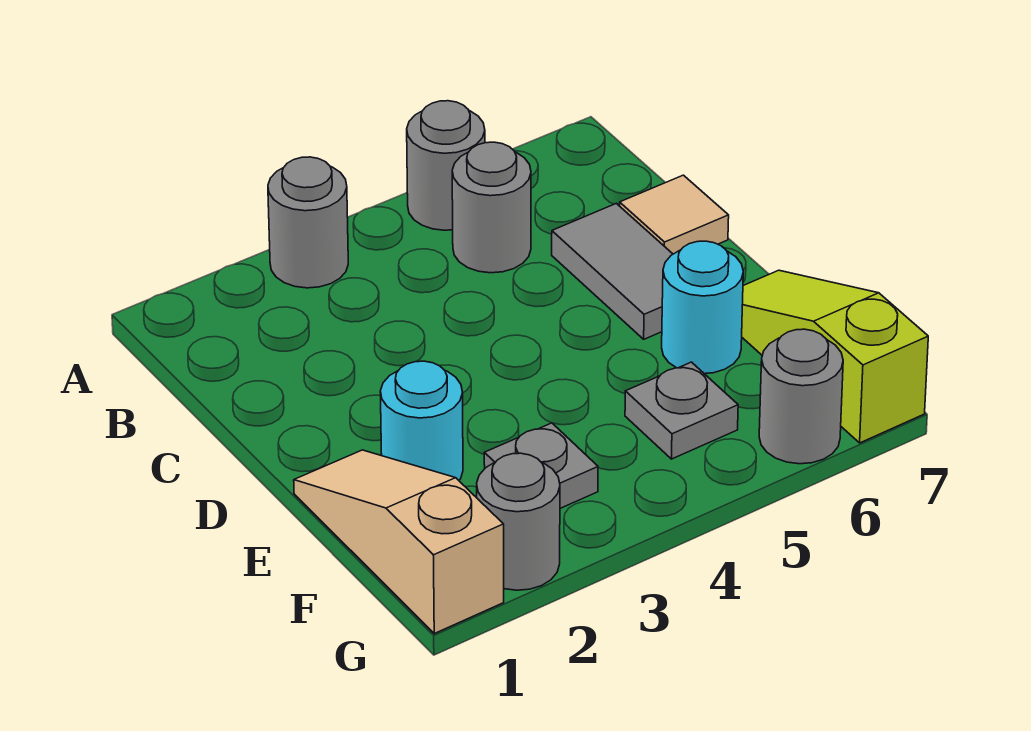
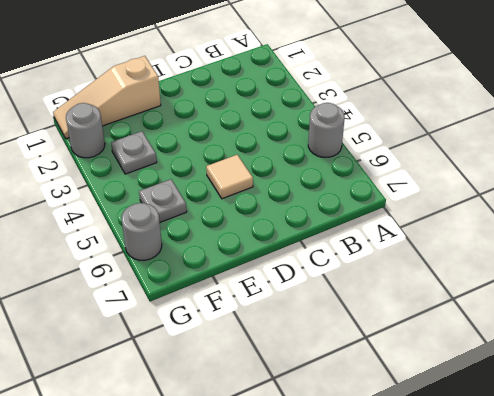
tan tile D5 level 1 -> tan tile C7 level 1
tan slope E1:G1 level 1 top E -> tan slope E1:G1 level 1 top G
none -> grey round brick A3 level 1
none -> grey round brick B5 level 1
none -> grey tile C6:D6 level 1

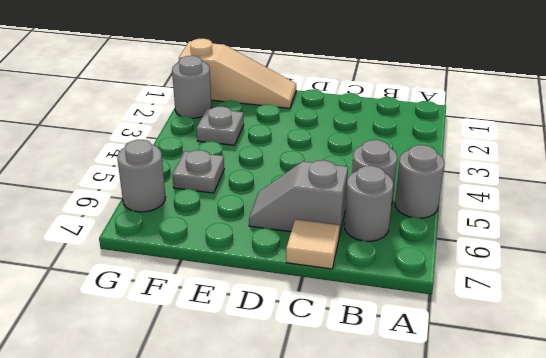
grey round brick B6 level 1 -> grey round brick A3 level 1
grey slope C6:D6 level 1 top C -> grey tile C6:D6 level 1
none -> cyan round brick E2 level 1
none -> cyan round brick E6 level 1
none -> lime slope E7:G7 level 1 top G

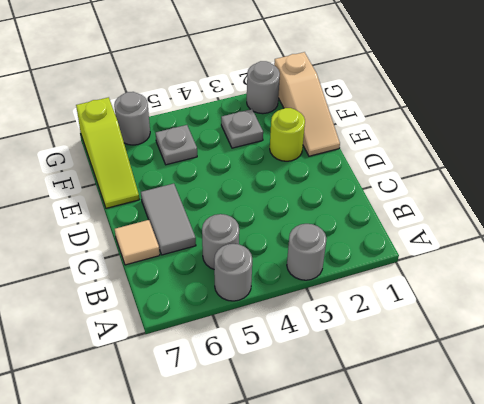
lime round brick E2 level 1 -> cyan round brick E2 level 1
none -> cyan round brick E6 level 1

